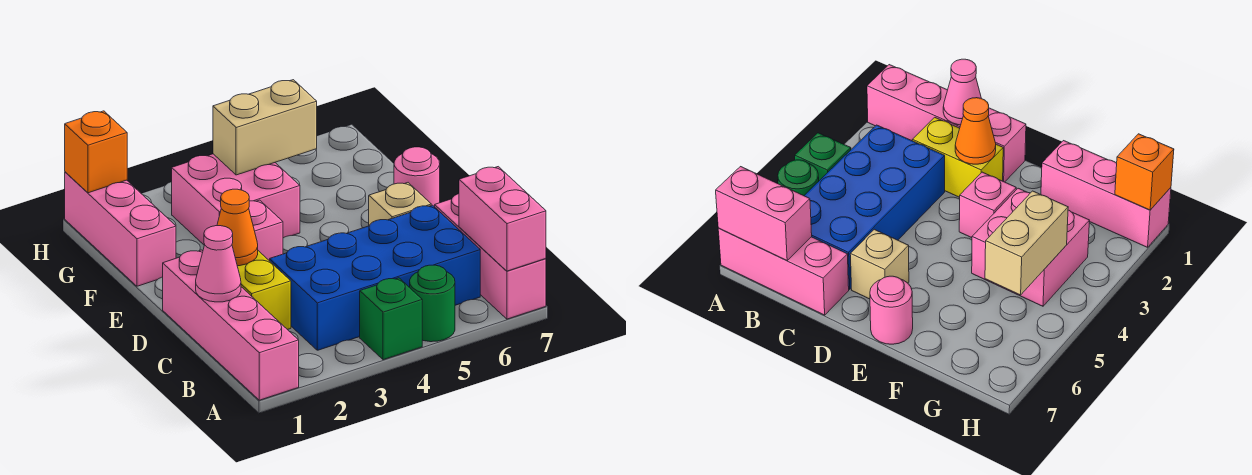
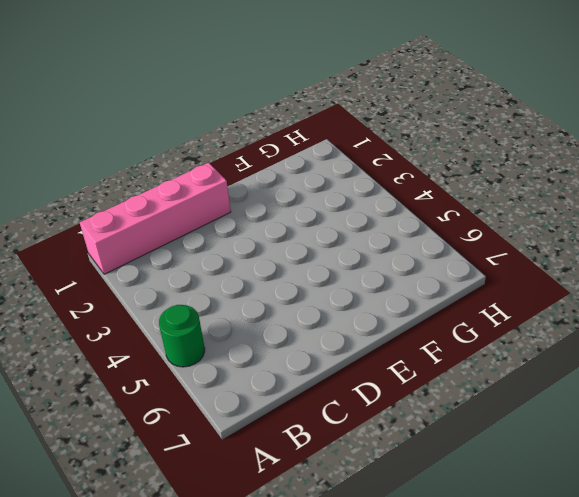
none -> green brick A4 level 1
none -> pink brick A7:C7 level 1
none -> blue brick B3:C6 level 1

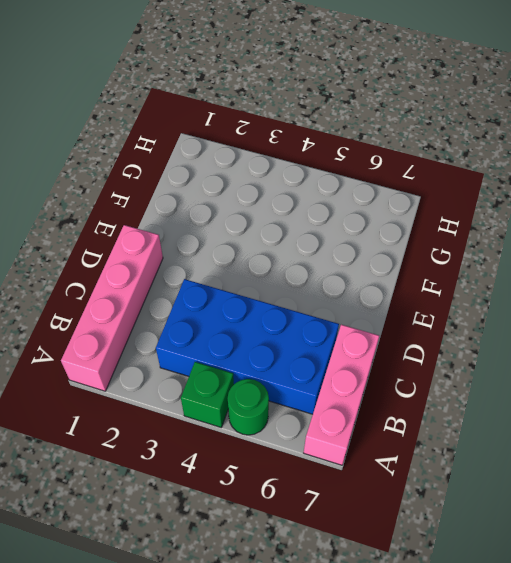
none -> yellow brick C2:D2 level 1
none -> tan brick D6 level 1
none -> pink brick E3 level 1

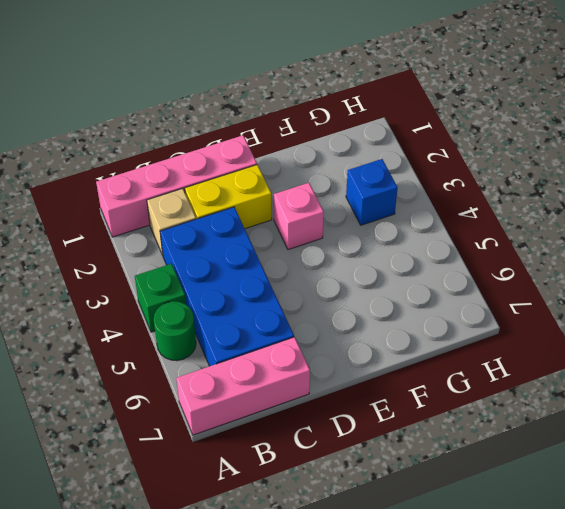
tan brick B2 level 1 -> tan brick D6 level 1
blue brick G3 level 1 -> pink brick F3:G4 level 1
none -> pink round brick E7 level 1
none -> pink brick F1:H1 level 1
none -> pink brick A7:B7 level 2

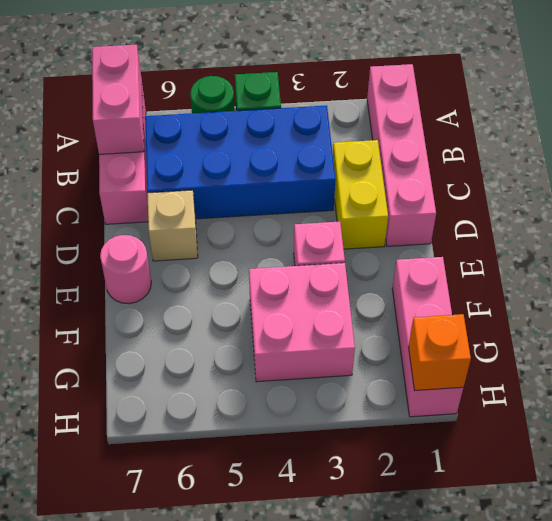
none -> pink cone C1 level 2
none -> orange cone D2 level 2
none -> tan brick G4:G5 level 2

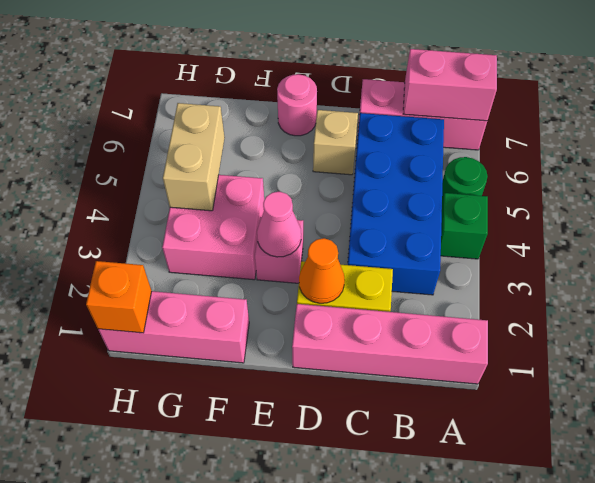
pink cone E3 level 2 -> pink cone C1 level 2

